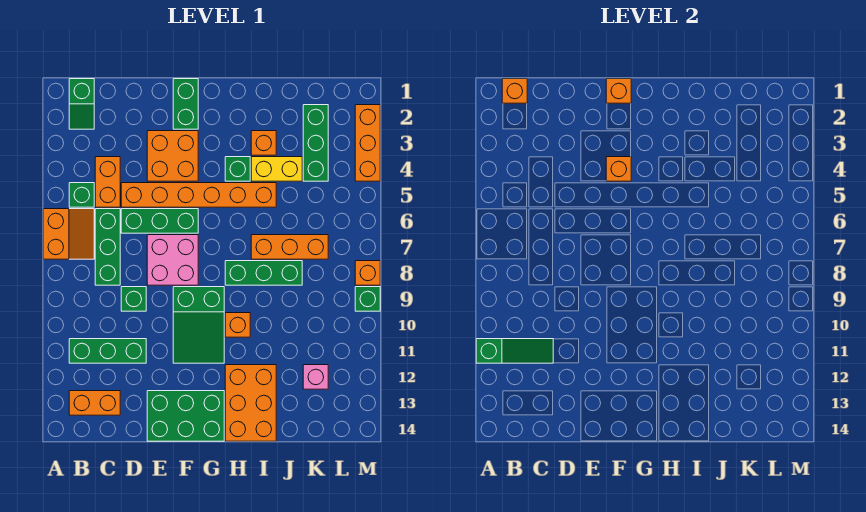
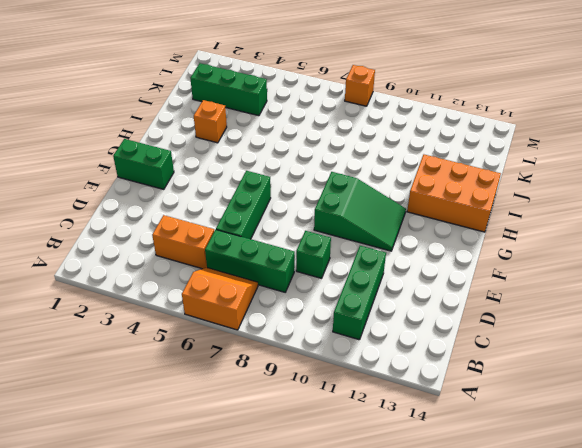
none -> green slope B1:B2 level 1 top 1
none -> green brick B5 level 1
none -> orange brick B13:C13 level 1
none -> orange brick D5:I5 level 1

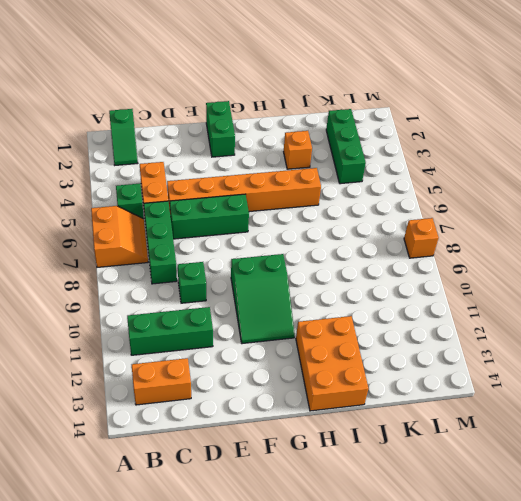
none -> orange brick E3:F4 level 1
none -> pink brick E7:F8 level 1
none -> green brick E13:G14 level 1
none -> green brick H4 level 1

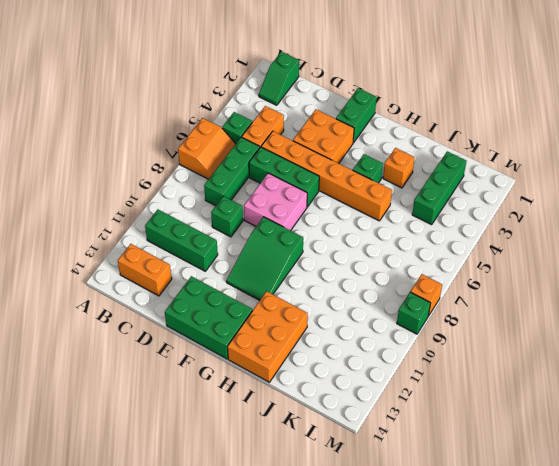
none -> green brick H8:J8 level 1
none -> orange brick H10 level 1
none -> yellow brick I4:J4 level 1
none -> orange brick I7:K7 level 1

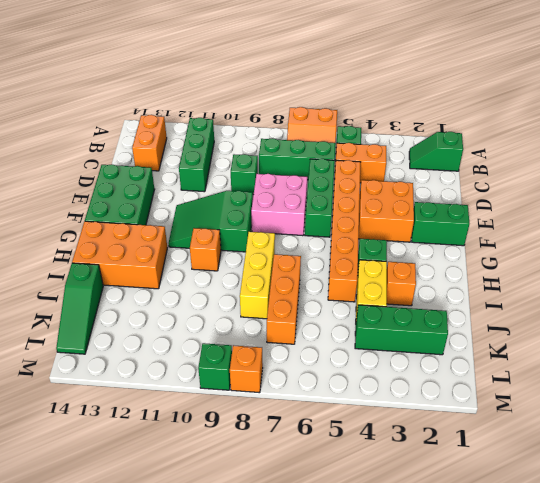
yellow brick H8:J8 level 1 -> green brick H8:J8 level 1
green slope J14:L14 level 1 top J -> green slope A11:C11 level 2 top A
none -> pink brick K12 level 1
none -> orange brick M2:M4 level 1
none -> orange brick B1 level 2
none -> orange brick F1 level 2

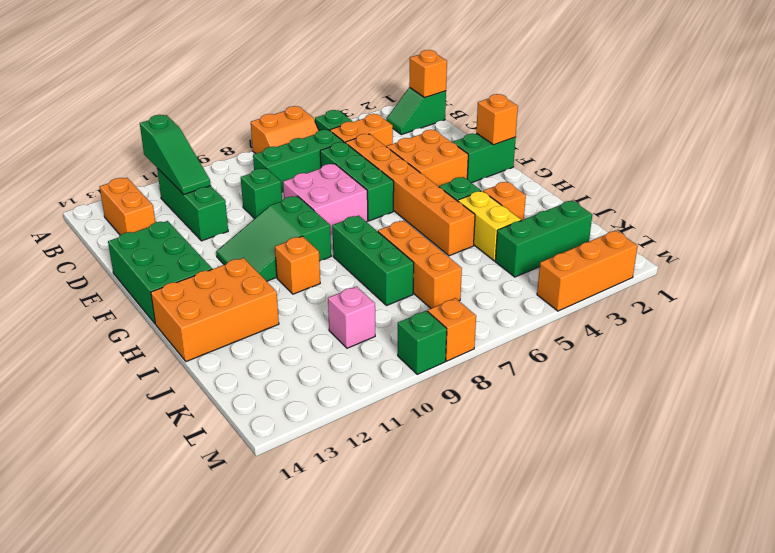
pink brick K10 level 1 -> pink brick K12 level 1
none -> orange brick F4 level 2

